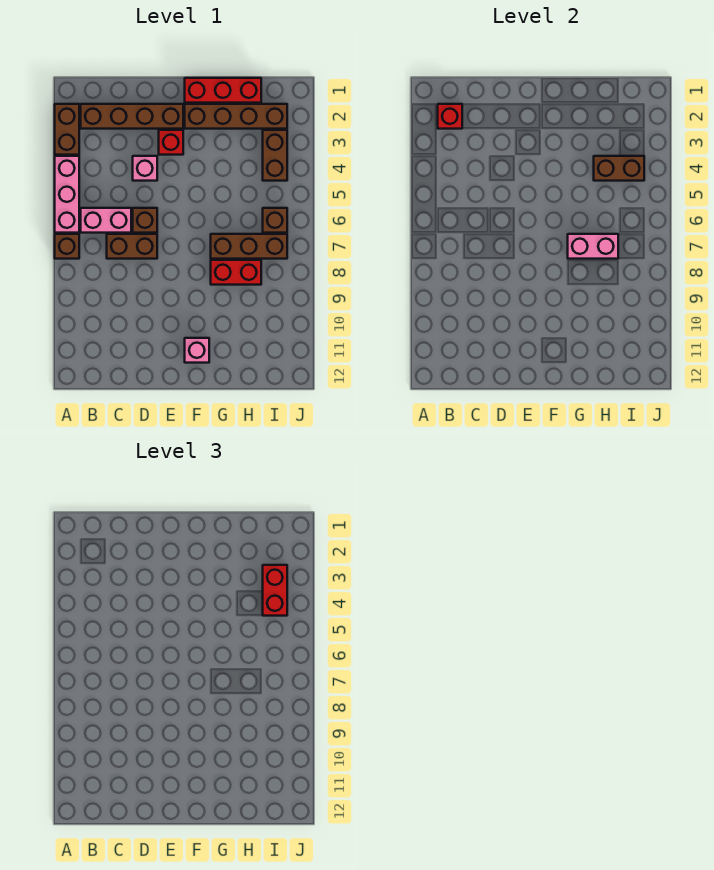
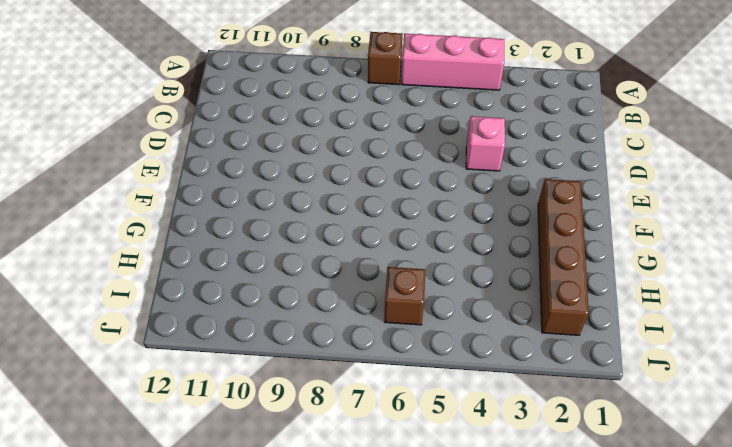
none -> brown brick A2:A3 level 1
none -> brown brick B2:E2 level 1
none -> pink brick B6:C6 level 1

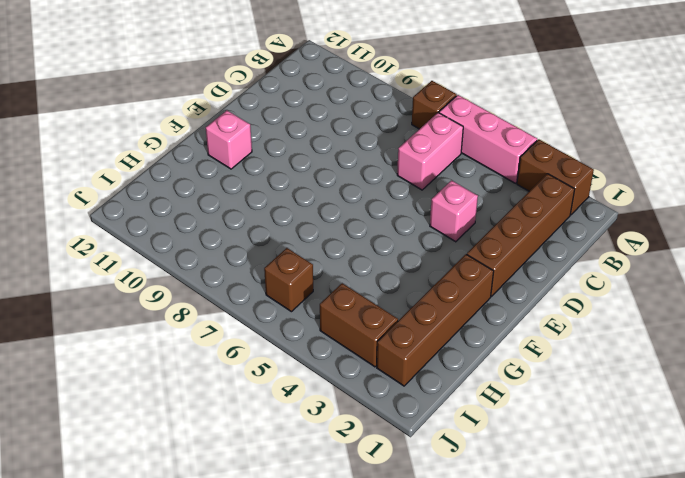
none -> brown brick C7:D7 level 1
none -> brown brick D6 level 1
none -> red brick E3 level 1

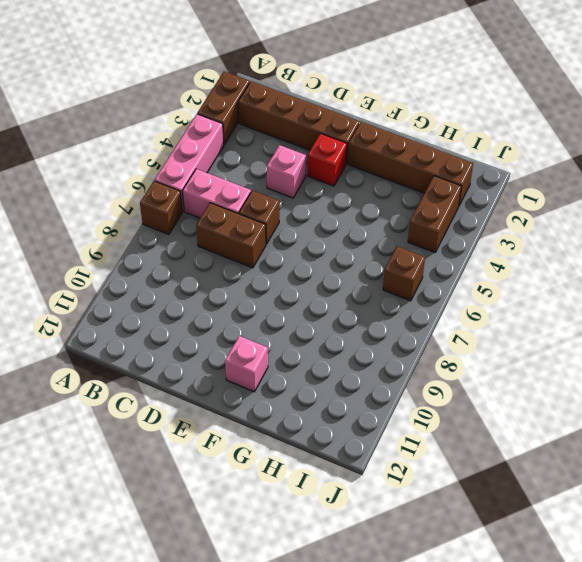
none -> red brick F1:H1 level 1
none -> brown brick G7:I7 level 1
none -> red brick G8:H8 level 1

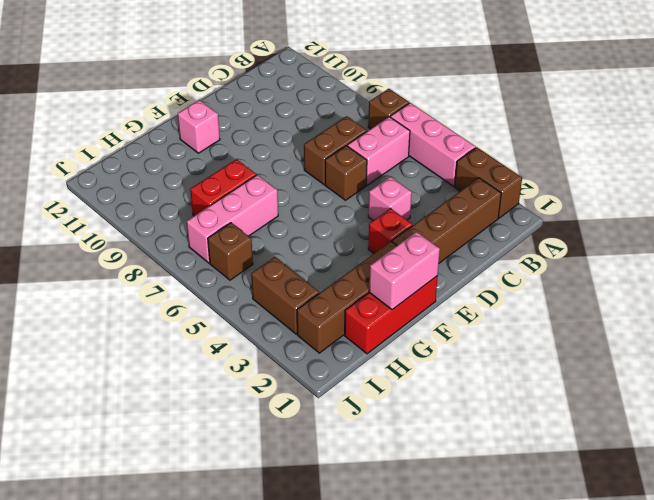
pink brick F1:G1 level 2 -> pink brick G7:H7 level 2
pink brick G7:I7 level 1 -> brown brick G7:I7 level 1
none -> red brick B2 level 2
none -> brown brick H4:I4 level 2
none -> red brick I3:I4 level 3

